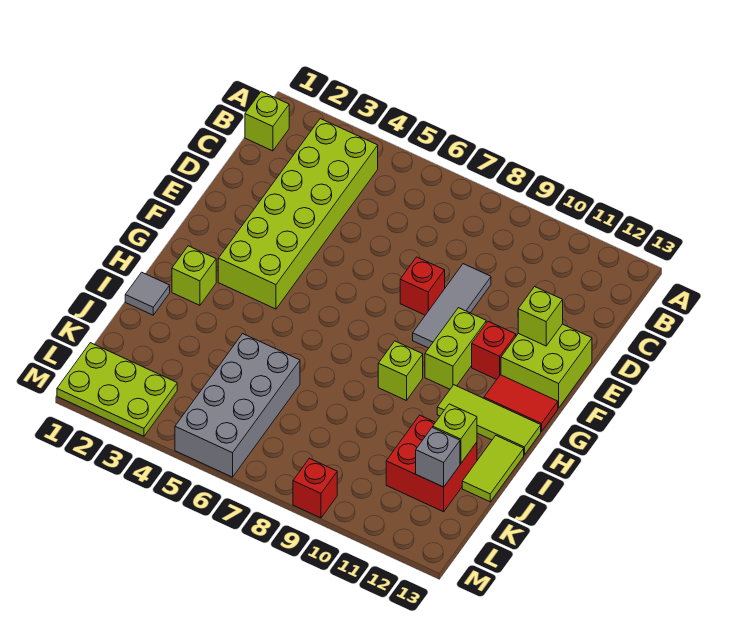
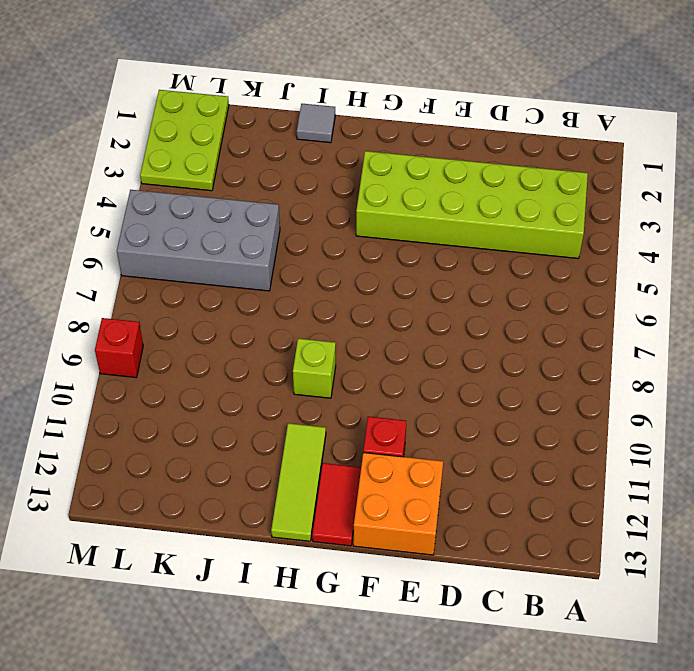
orange brick E12:F13 level 1 -> lime brick E12:F13 level 1
none -> lime brick B1 level 1
none -> grey tile D9:F9 level 1
none -> red brick E8 level 1

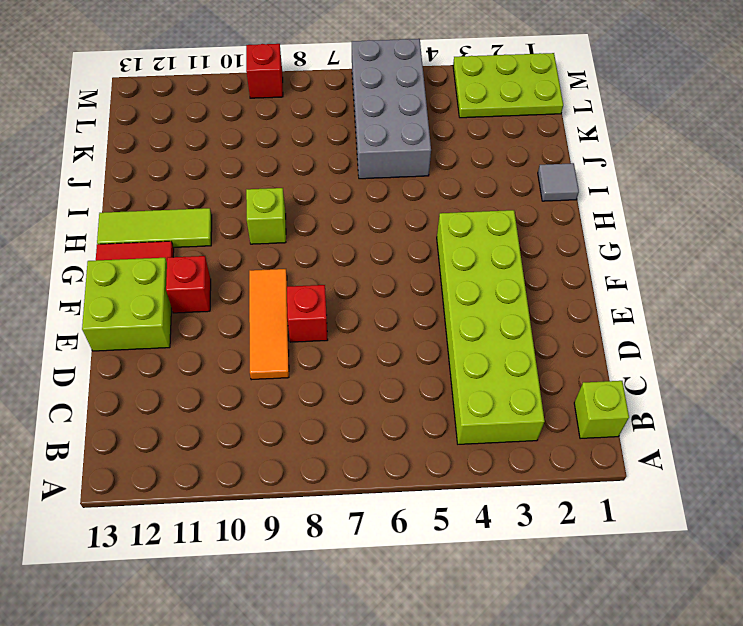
orange tile D9:F9 level 1 -> grey tile D9:F9 level 1
none -> lime brick F10:G10 level 1
none -> lime brick H2 level 1
none -> lime tile I13:J13 level 1

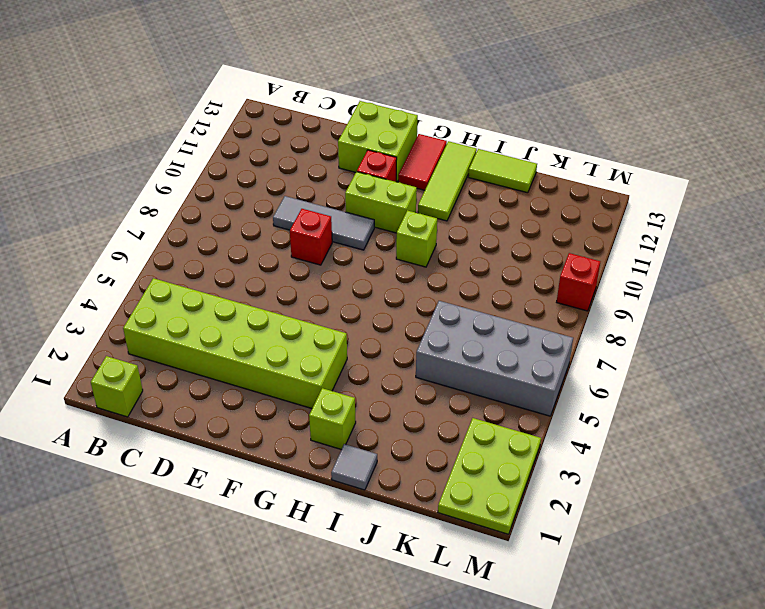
none -> red brick J11:K12 level 1
none -> lime brick E12 level 2
none -> lime brick J12 level 2

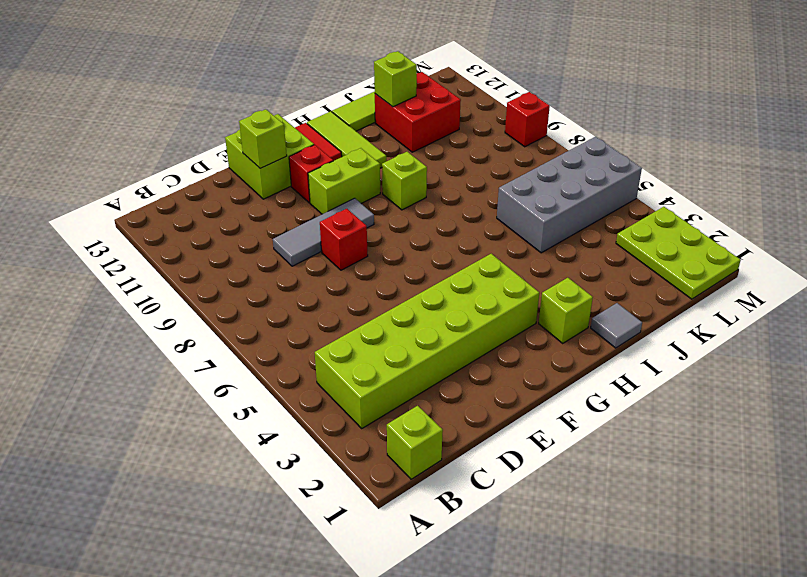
none -> grey brick K12 level 2

